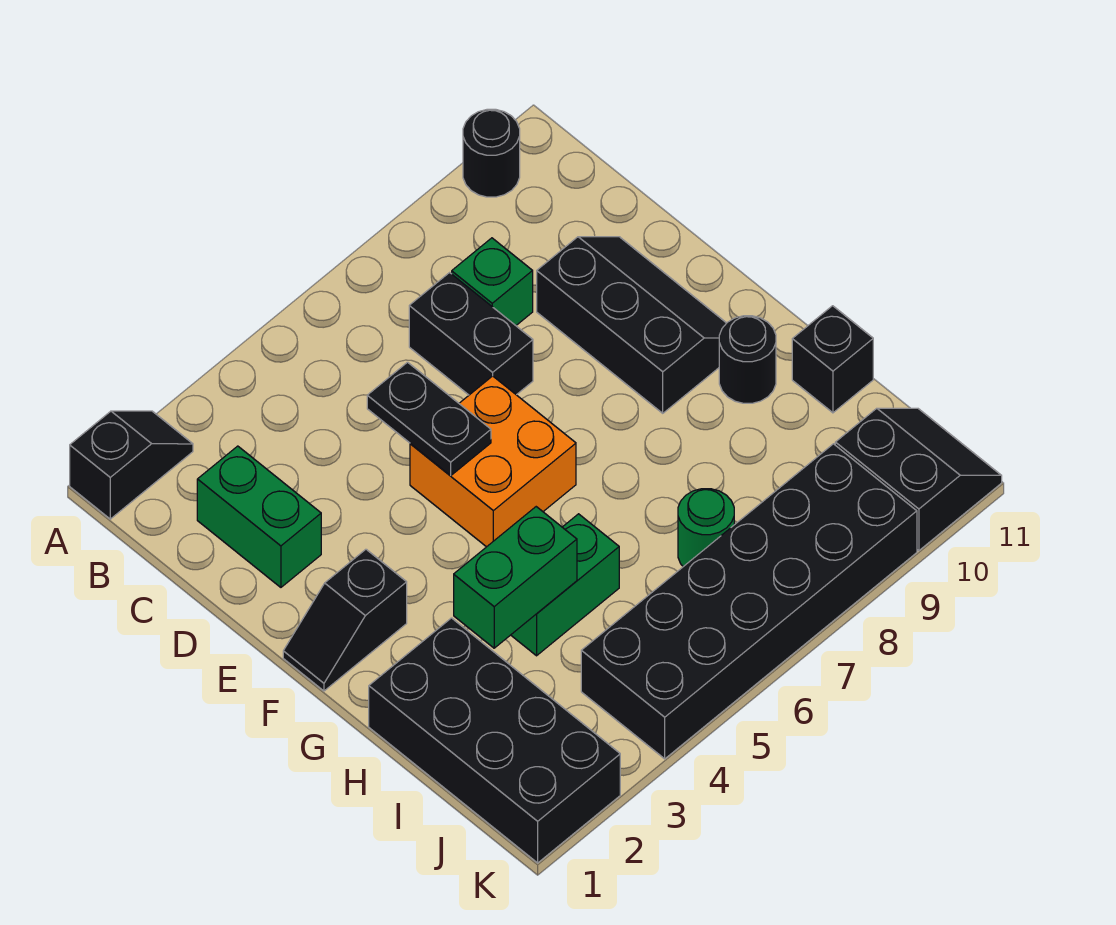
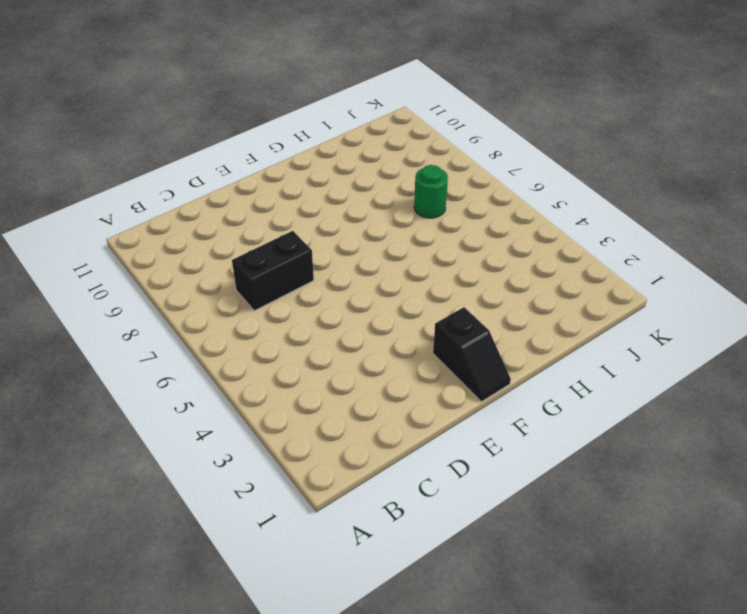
none -> black slope A1:A2 level 1 top 1
none -> black round brick A10 level 1
none -> green brick C2:D2 level 1

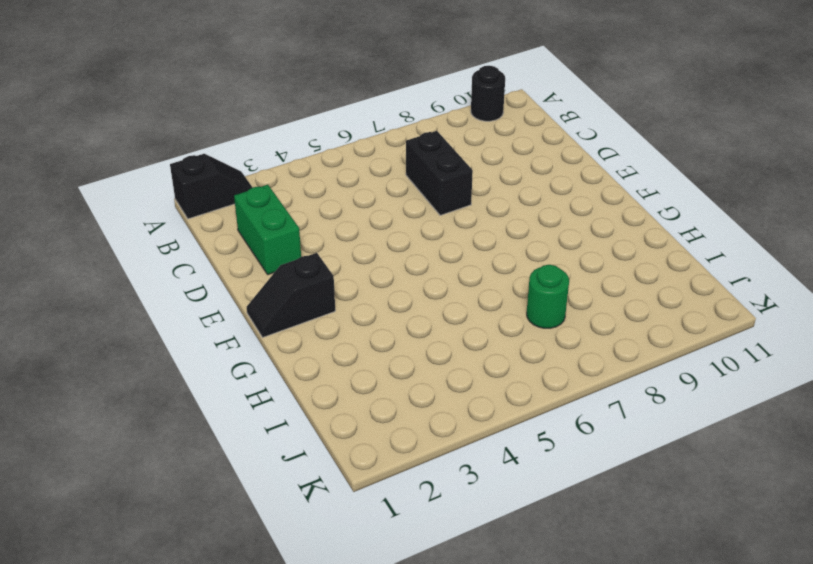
none -> green brick C8 level 1
none -> black slope D9:F10 level 1 top 9
none -> orange brick E5:F6 level 1

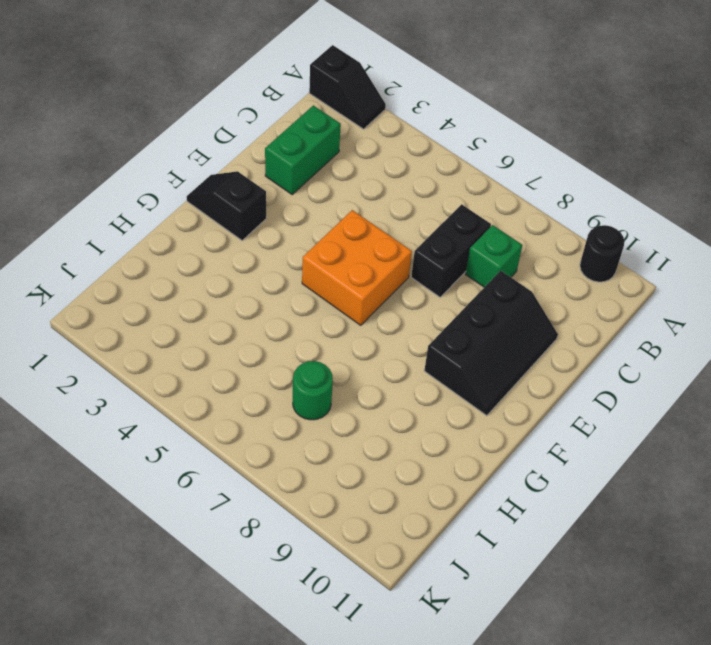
none -> black round brick G10 level 1
none -> black brick H1:K2 level 1
none -> green brick H4:H5 level 1

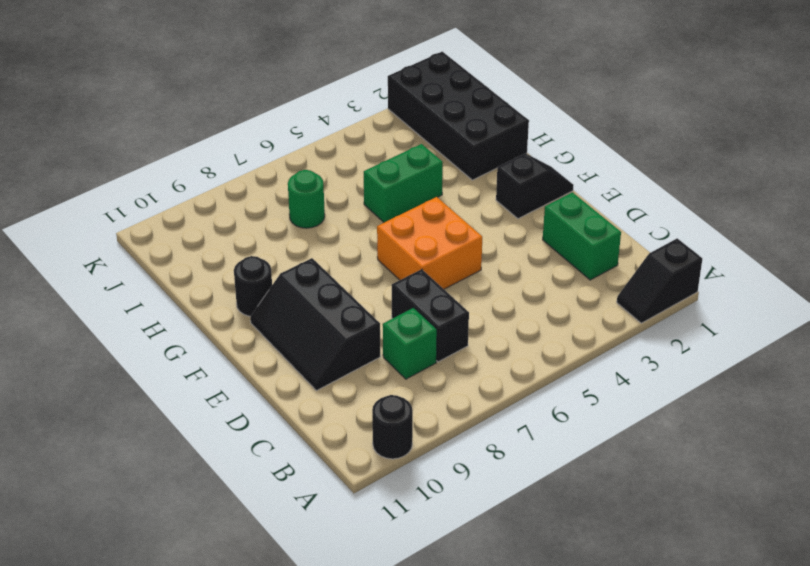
none -> black brick H11 level 1
none -> black brick J4:K9 level 1
none -> black slope J10:K11 level 1 top 10

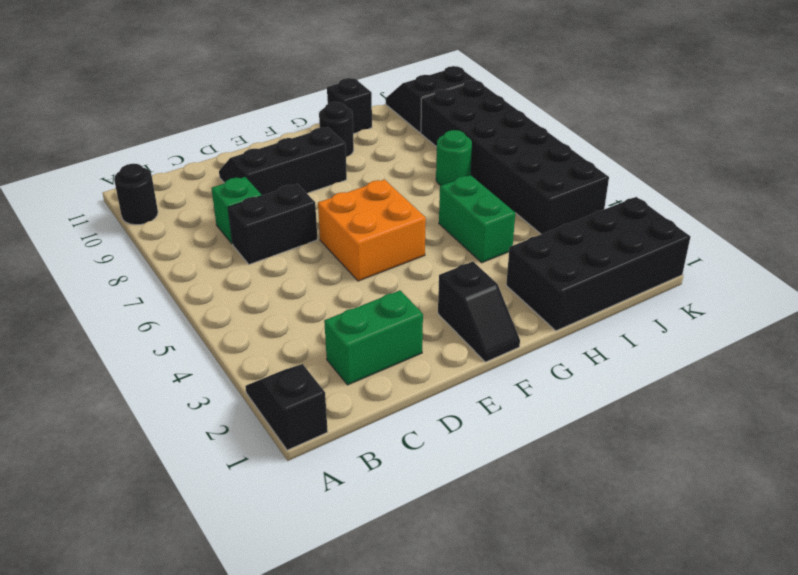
none -> black plate D5:E5 level 2
none -> green brick H3:H4 level 2

